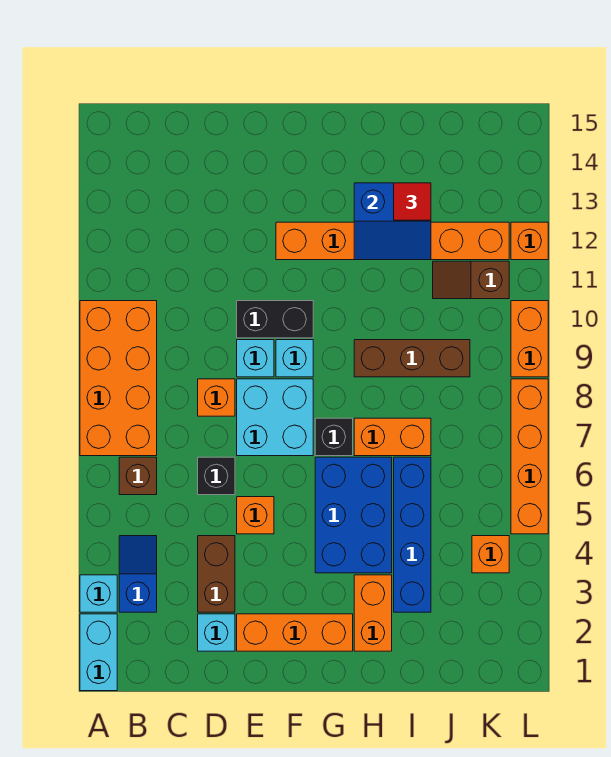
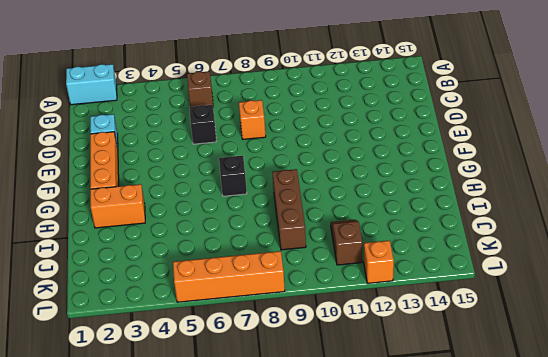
none -> cyan brick A3 level 1
none -> orange brick A7:B10 level 1
none -> blue slope B3:B4 level 1 top 3

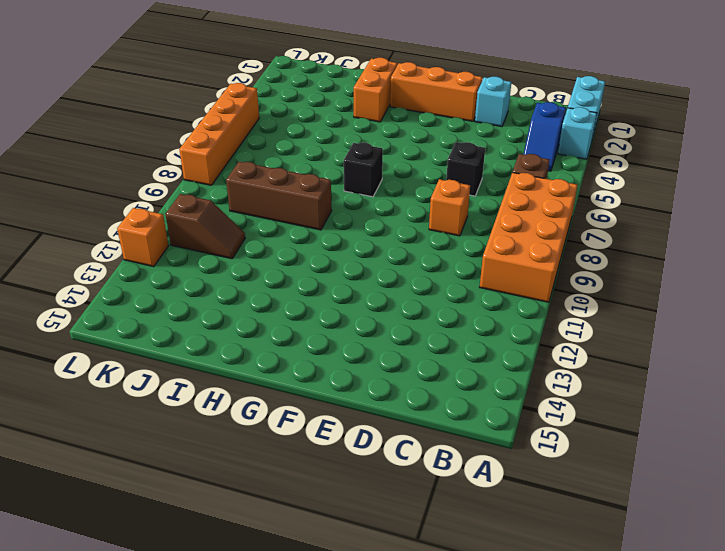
none -> brown brick D3:D4 level 1
none -> orange brick E5 level 1
none -> cyan brick E7:F8 level 1

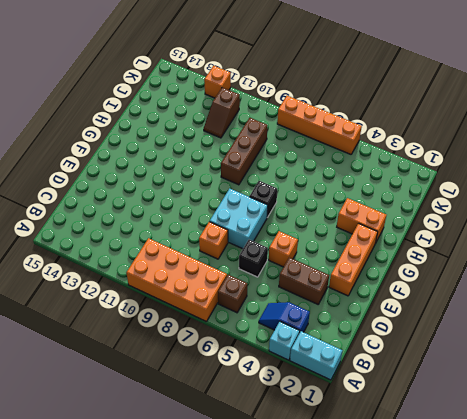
none -> cyan brick D2 level 1
none -> cyan brick E9 level 1
none -> black brick E10:F10 level 1

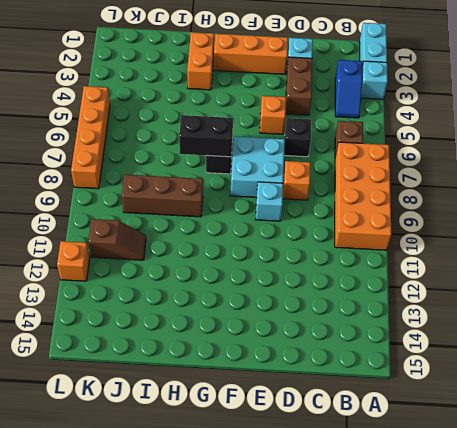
black brick G7:H7 level 2 -> black brick E10:F10 level 1
none -> cyan brick F9 level 1
none -> orange brick F12:K12 level 1
none -> blue brick G4:H6 level 1

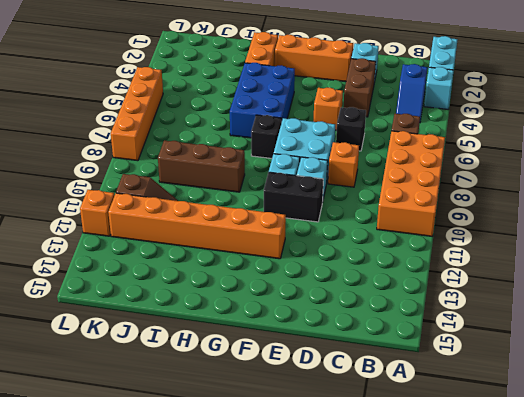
none -> orange brick H7:I7 level 1
none -> blue brick I3:I6 level 1
none -> orange brick K4 level 1

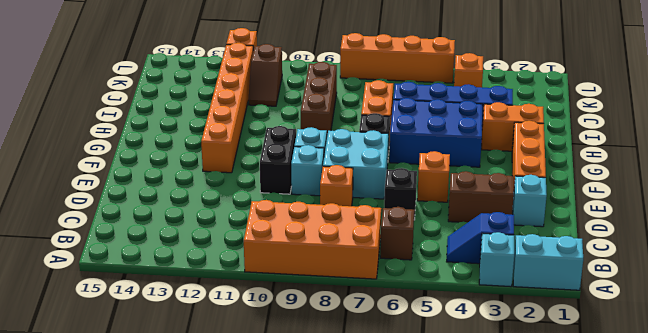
none -> orange brick L9:L10 level 1
none -> blue slope H12:I13 level 2 top 13
none -> red tile I13 level 3

